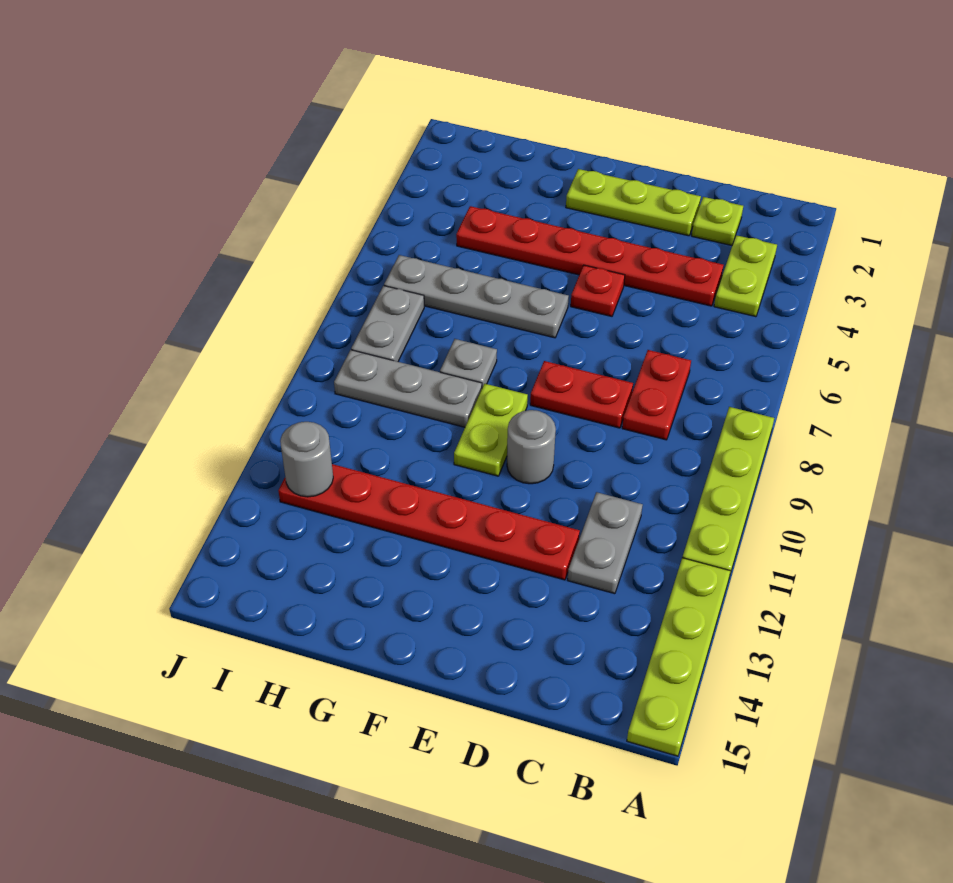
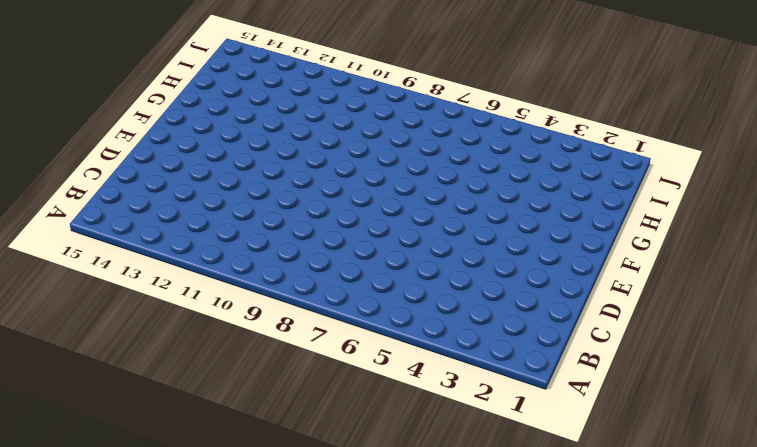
none -> lime plate A8:A11 level 1
none -> lime plate A12:A15 level 1
none -> lime plate B3:B4 level 1

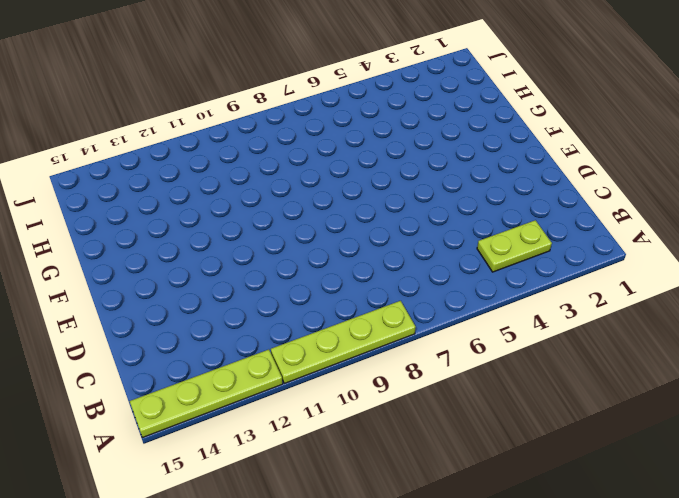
none -> lime plate C2 level 1
none -> red plate C4:H4 level 1
none -> red plate C7:C8 level 1

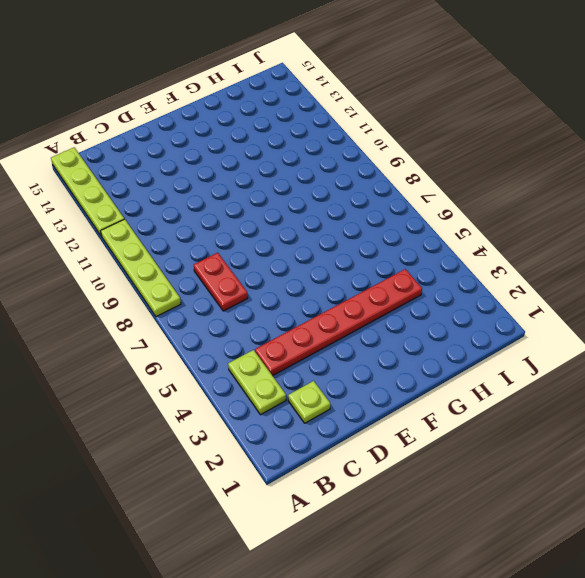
none -> grey plate C11:C12 level 1
none -> lime plate D2:F2 level 1
none -> red plate D8:E8 level 1

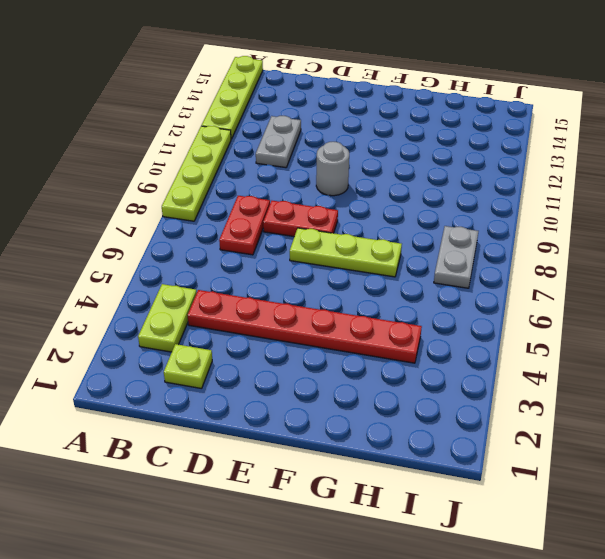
lime plate E7:G7 level 1 -> lime plate D2:F2 level 1
none -> red plate D12:I12 level 1
none -> red plate E5 level 1
none -> grey plate F6:I6 level 1

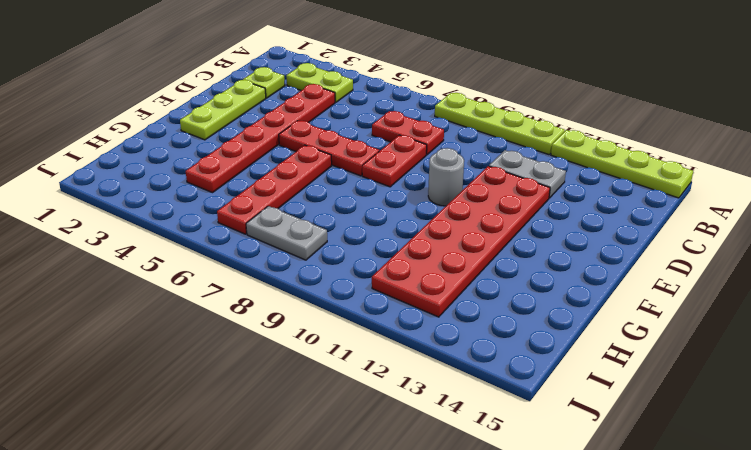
red plate D11:I12 level 1 -> red plate D12:I12 level 1
red plate E5:E7 level 1 -> red plate E5 level 1
red plate F6:I6 level 1 -> grey plate F6:I6 level 1
none -> lime plate F9:F10 level 1
none -> grey plate G8 level 1
none -> grey plate G9:I9 level 1

